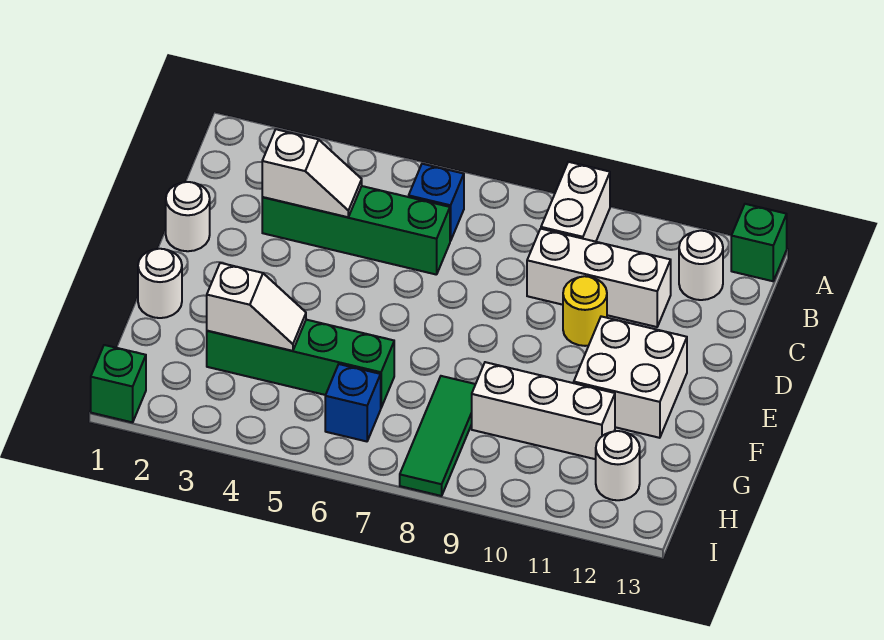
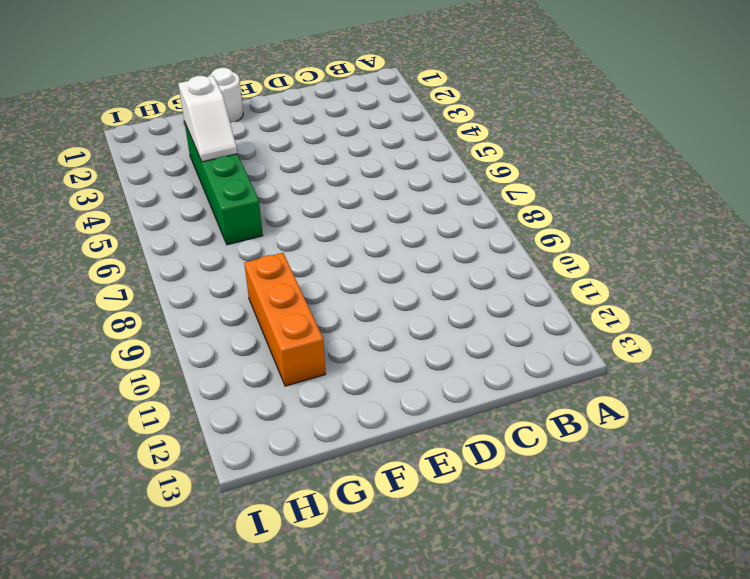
orange brick G9:G11 level 1 -> white brick G9:G11 level 1
none -> white brick A9:B9 level 1
none -> green brick A13 level 1
none -> blue brick B6 level 1

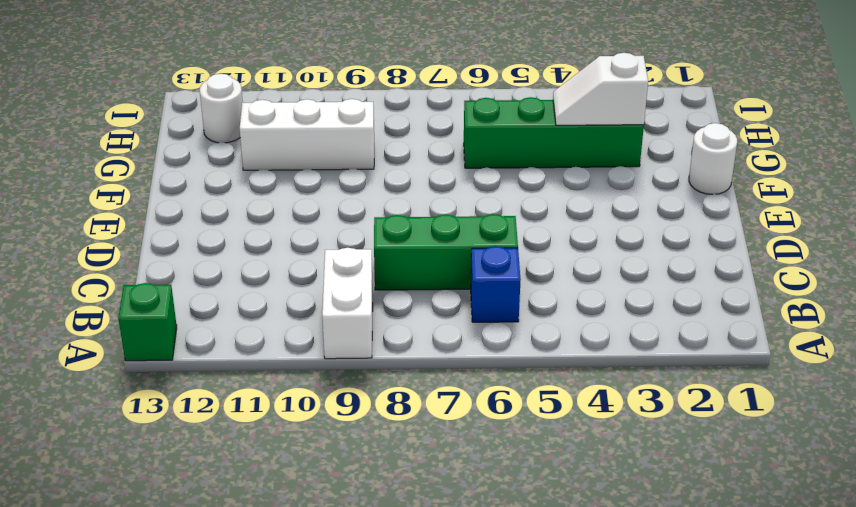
green brick C6:C8 level 1 -> green brick C3:C6 level 1
none -> white round brick B12 level 1
none -> white brick C9:C11 level 1
none -> white round brick D1 level 1

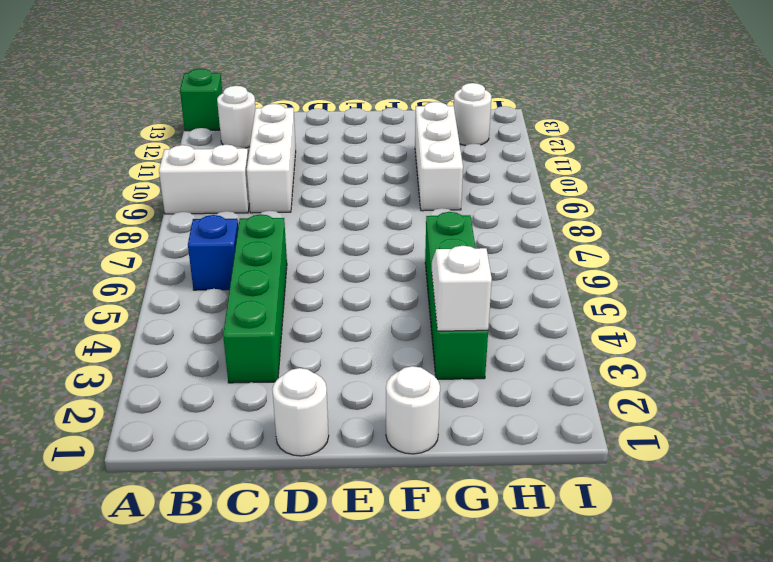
none -> yellow round brick D10 level 1
none -> white brick E11:F12 level 1
none -> green tile G8:I8 level 1

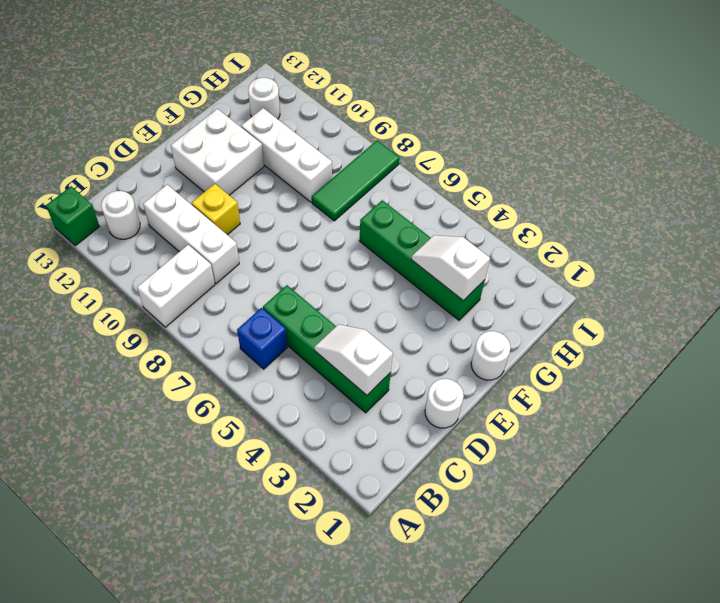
yellow brick D10 level 1 -> yellow round brick D10 level 1
none -> blue brick H6 level 1
none -> green brick I1 level 1

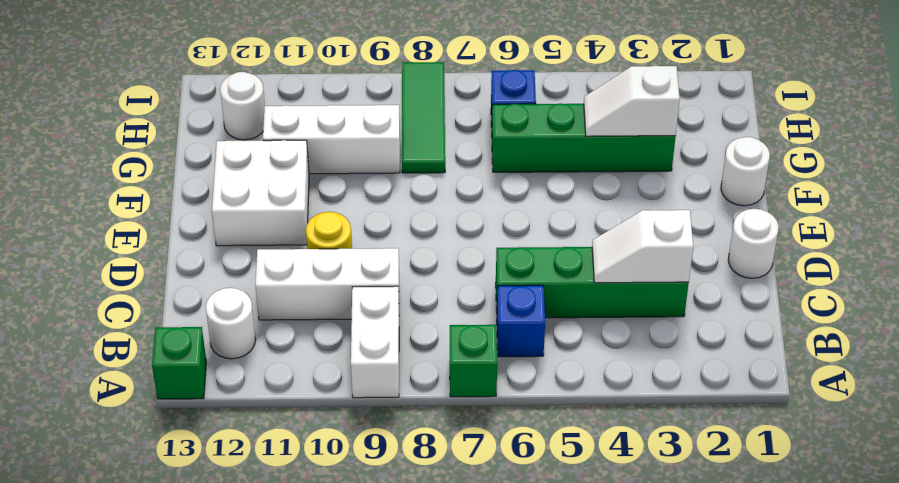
green brick A7 level 1 -> green brick I1 level 1

